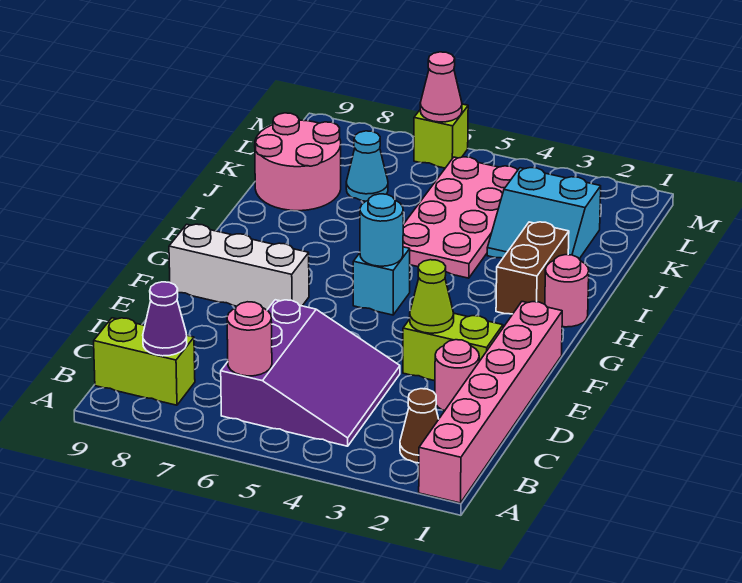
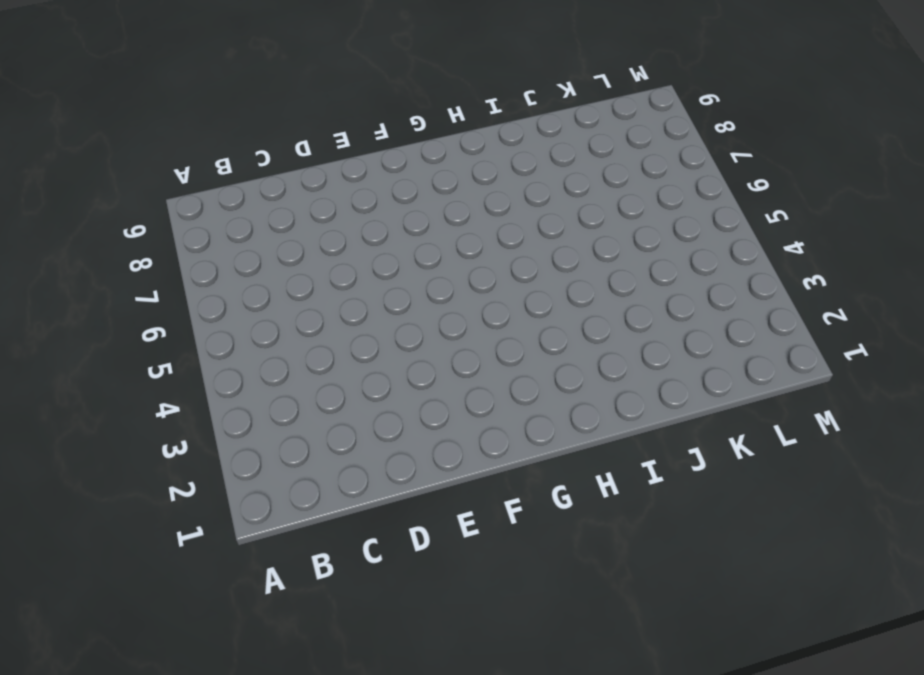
none -> pink brick A1:F1 level 1
none -> brown cone B2 level 1
none -> purple slope B4:D6 level 1 top 6

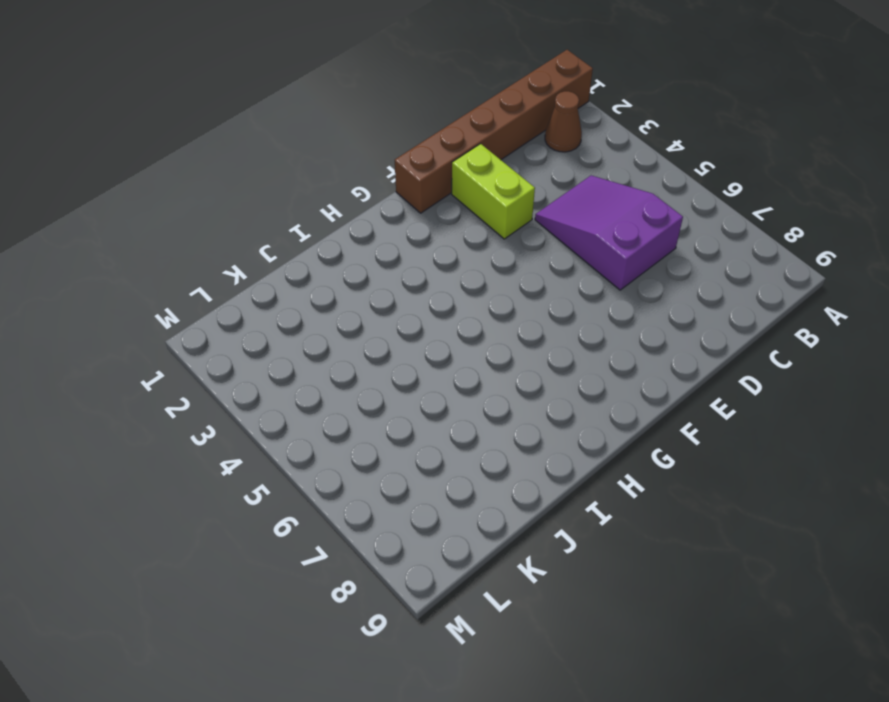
brown brick A1:F1 level 1 -> pink brick A1:F1 level 1
purple slope C4:D6 level 1 top 6 -> purple slope B4:D6 level 1 top 6
none -> lime brick B8:B9 level 1
none -> pink round brick D2 level 1
none -> white brick F7:F9 level 1

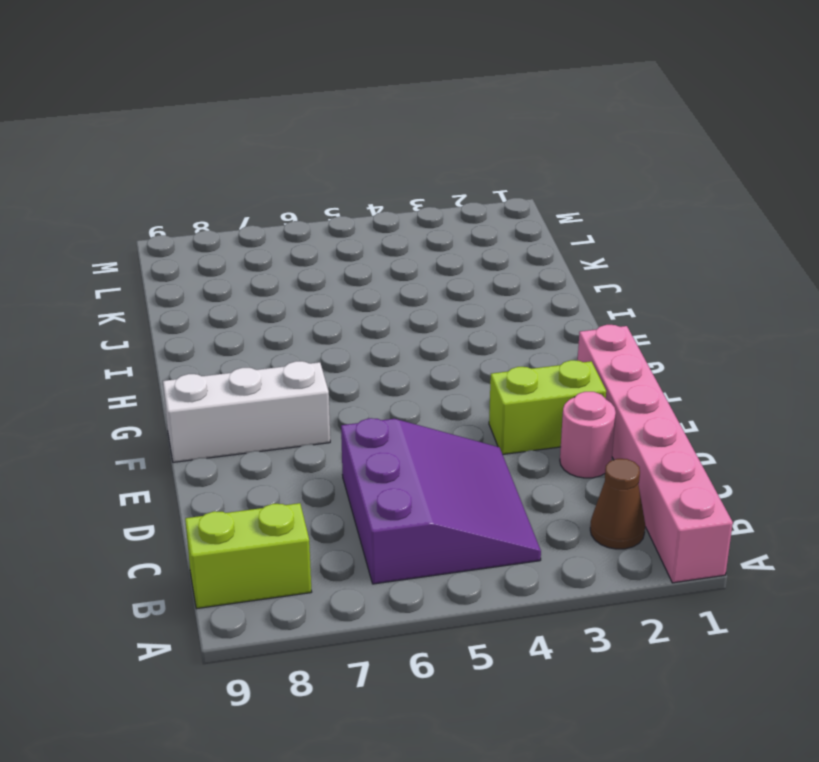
none -> cyan brick G5 level 1
none -> pink round brick H1 level 1
none -> brown brick H2:I2 level 1

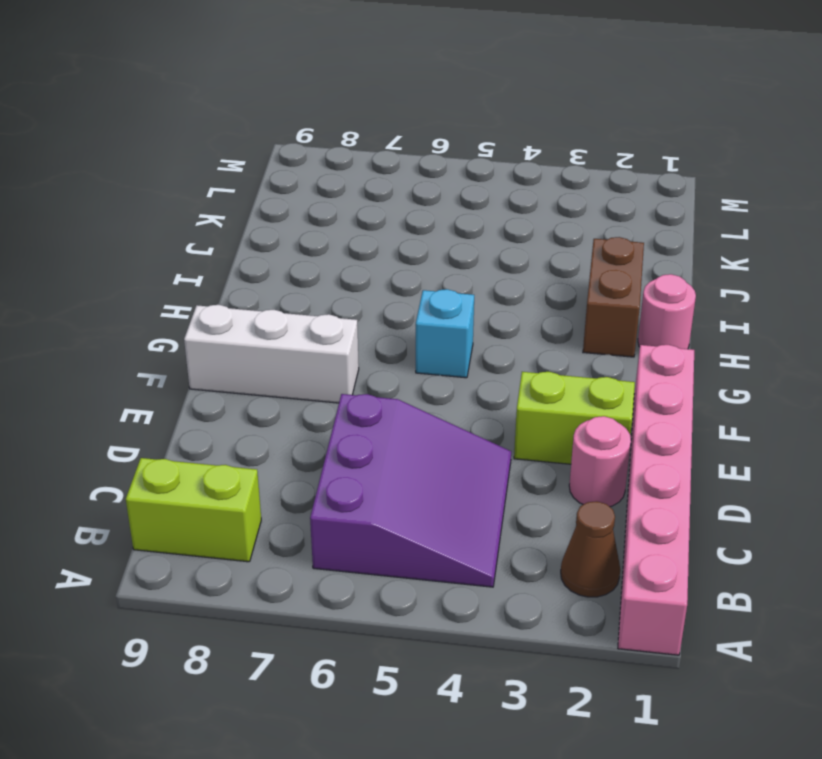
none -> pink plate I4:L5 level 1
none -> cyan slope J2:K3 level 1 top K
none -> pink round brick J8:K9 level 1

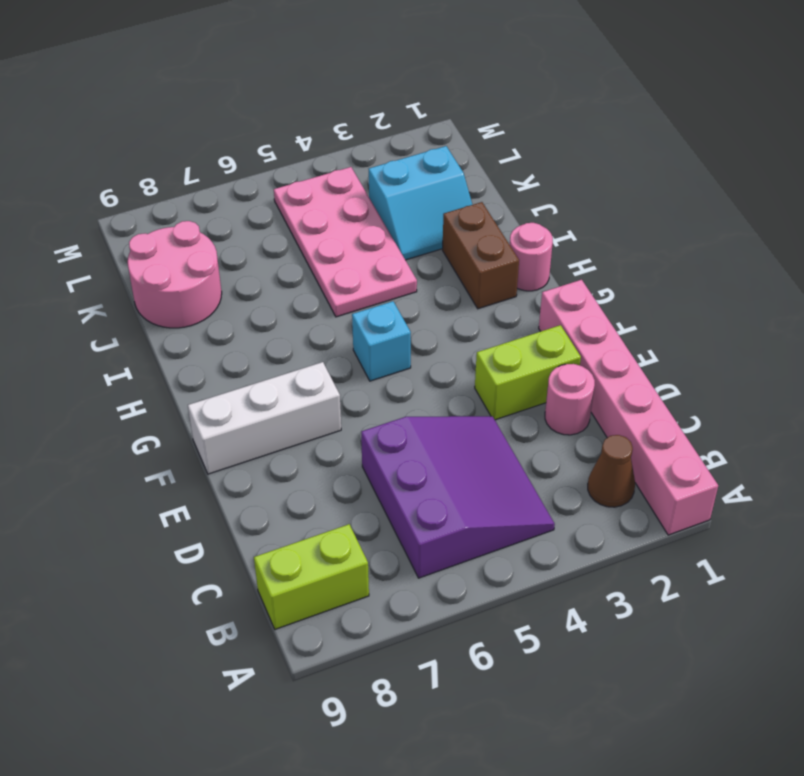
none -> cyan cone K7 level 1
none -> lime brick M6 level 1
none -> pink round brick B6 level 2

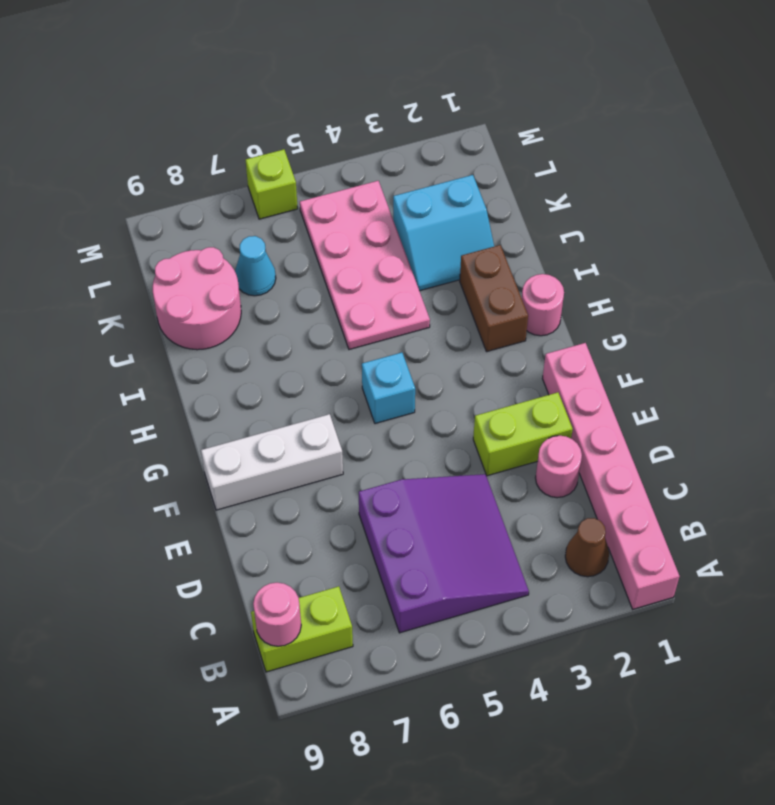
pink round brick B9 level 2 -> pink round brick B6 level 2
none -> purple cone B8 level 2
none -> lime cone E3 level 2
none -> cyan round brick G5 level 2

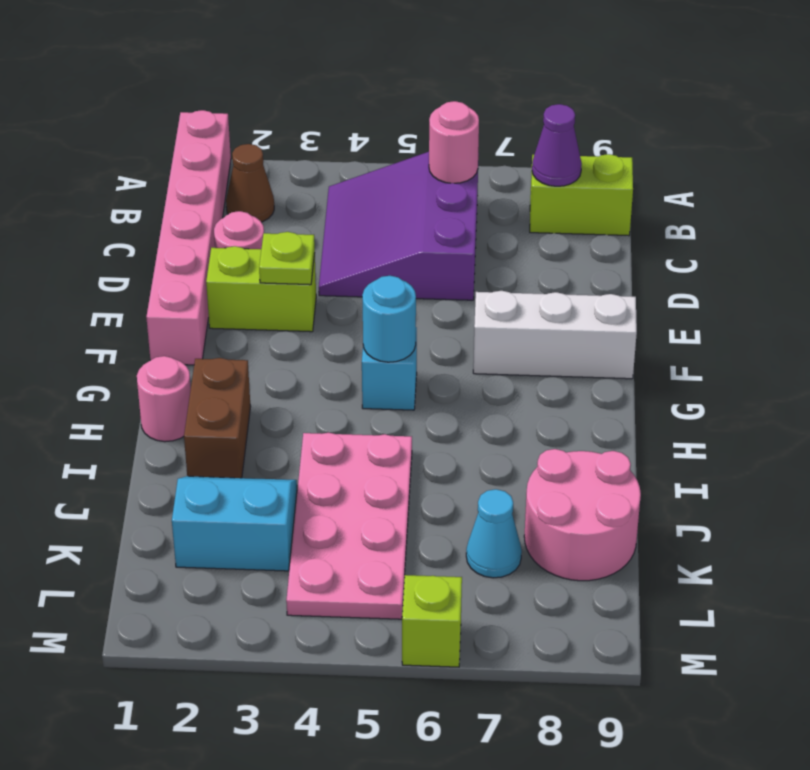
lime plate E3 level 2 -> lime cone E3 level 2
none -> pink cone M6 level 2

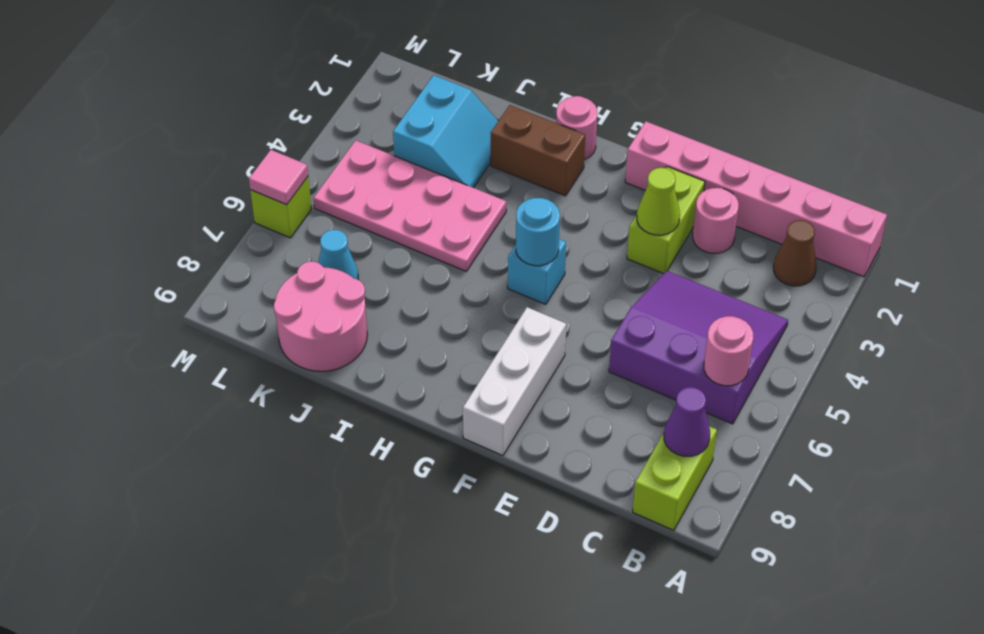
pink tile M6 level 2 -> pink cone M6 level 2

